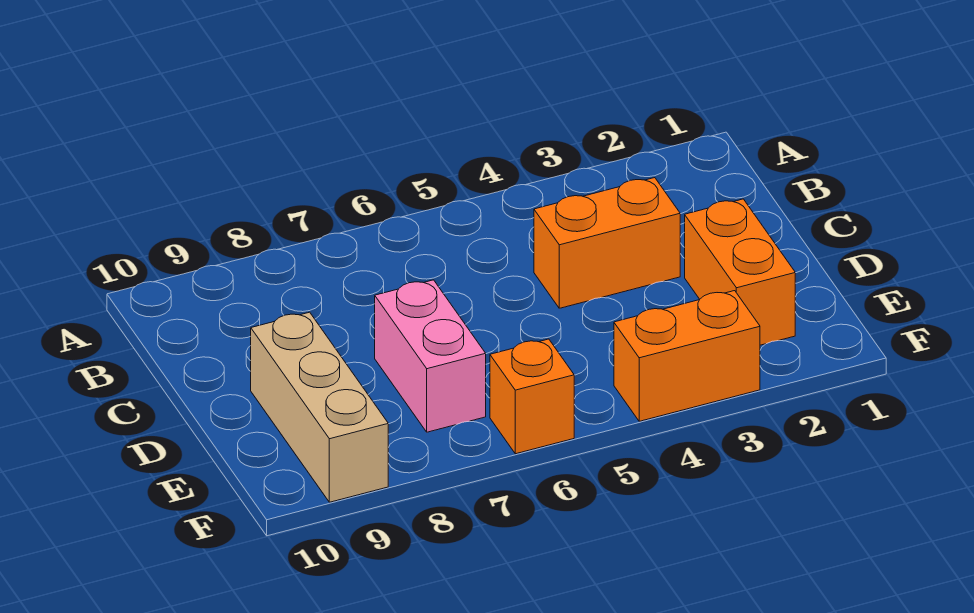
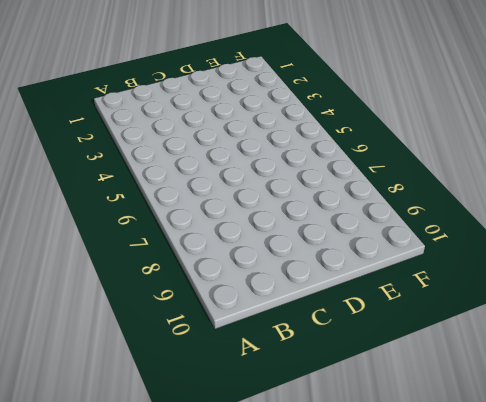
none -> orange brick C3:C4 level 1
none -> orange brick D2:E2 level 1

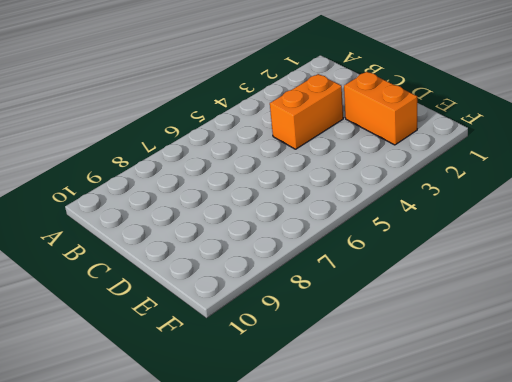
none -> pink brick D7:E7 level 1
none -> tan brick D9:F9 level 1

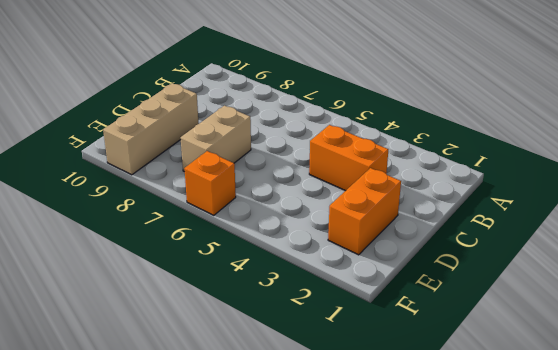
tan brick D7:E7 level 1 -> pink brick D7:E7 level 1
none -> orange brick F3:F4 level 1

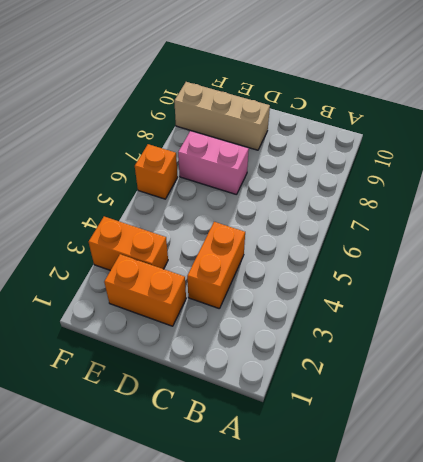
orange brick E3:F3 level 1 -> orange brick F3:F4 level 1

